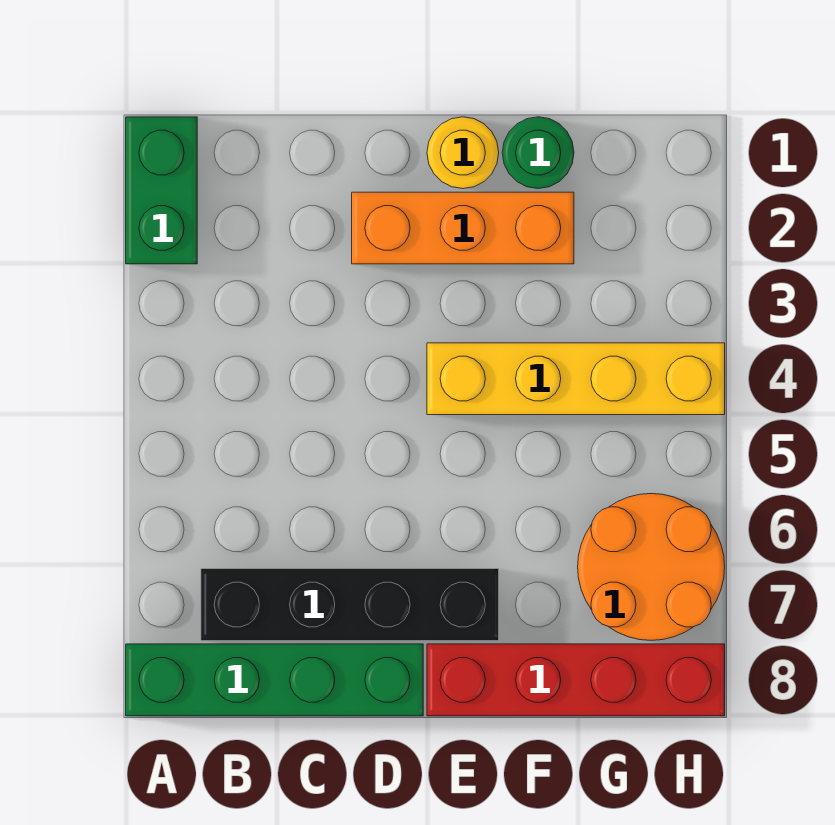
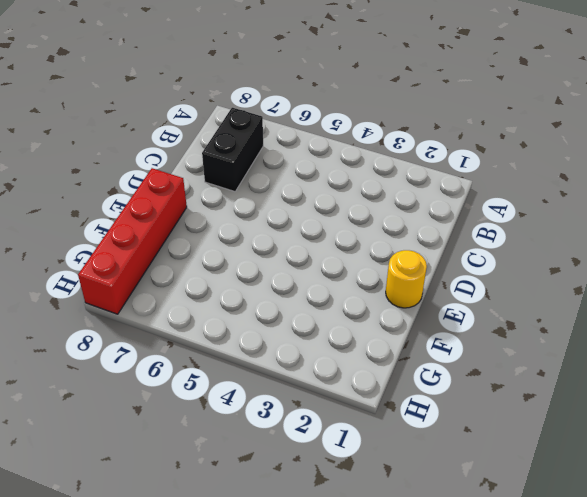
black brick B7:C7 level 1 -> black brick B7:E7 level 1
none -> green brick A1:A2 level 1
none -> green brick A8:D8 level 1

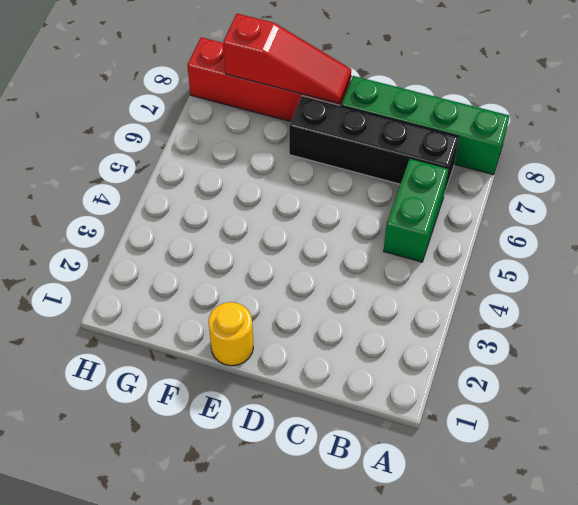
green brick B5:B6 level 1 -> green brick A1:A2 level 1
red slope E8:G8 level 2 top G -> none
none -> orange brick D2:F2 level 1
none -> yellow brick E4:H4 level 1

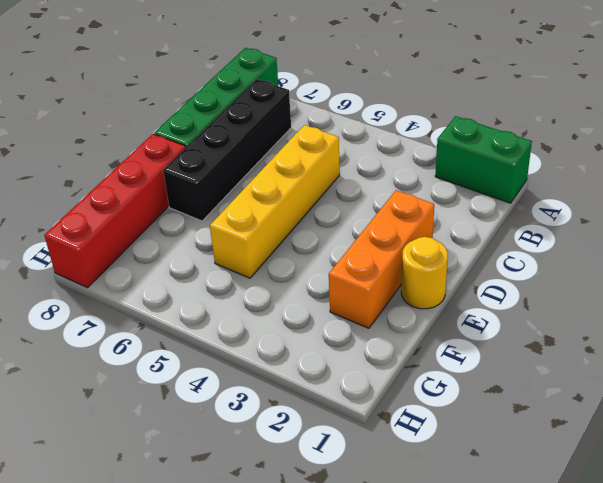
yellow brick C5:F5 level 1 -> yellow brick E4:H4 level 1
none -> green round brick F1 level 1
none -> orange round brick G6:H7 level 1

